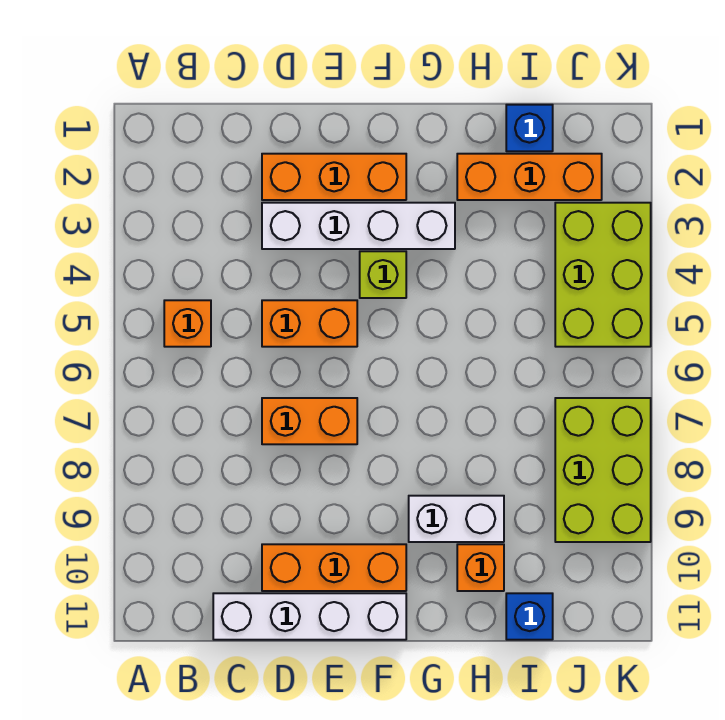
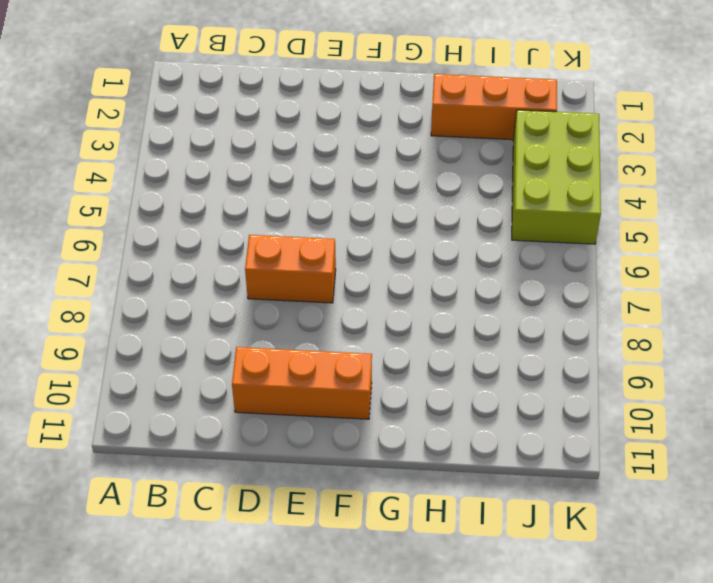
none -> orange brick B5 level 1
none -> white brick C11:F11 level 1
none -> orange brick D2:F2 level 1

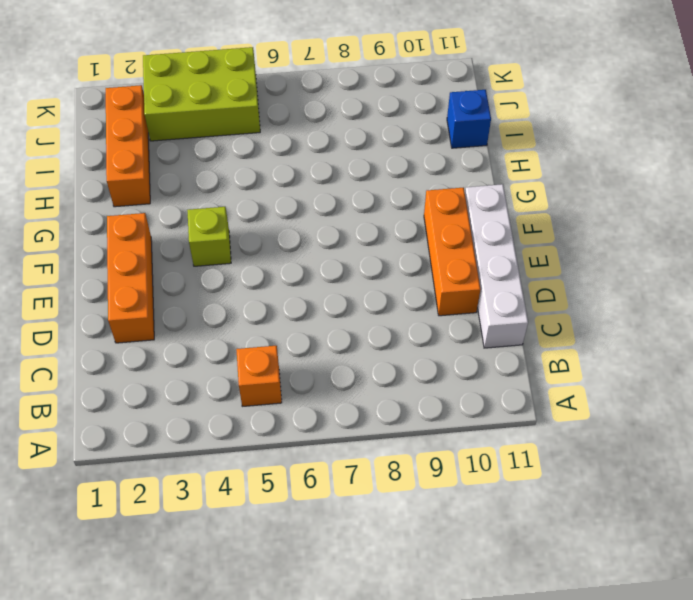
none -> white brick D3:G3 level 1
none -> orange brick D5:E5 level 1
none -> orange brick D7:E7 level 1

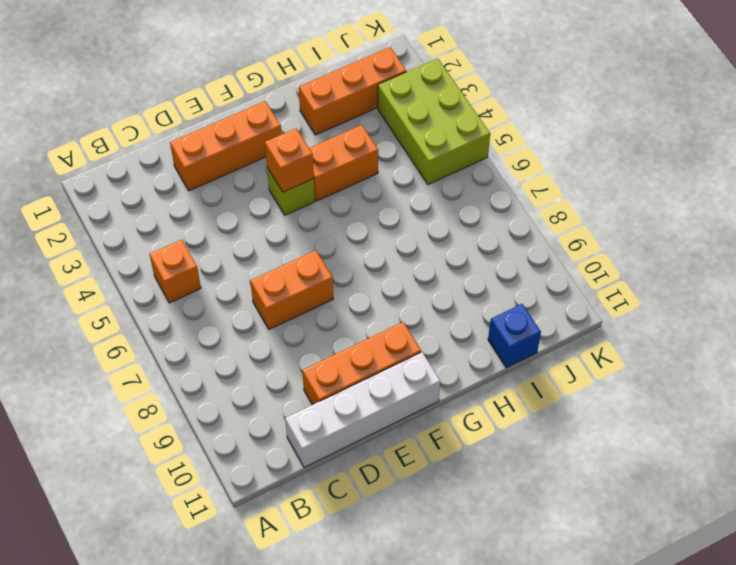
orange brick F4 level 2 -> orange brick H10 level 1
orange brick G4:H4 level 1 -> orange brick D5:E5 level 1
none -> white brick D3:G3 level 1
none -> white brick G9:H9 level 1
none -> blue brick I1 level 1

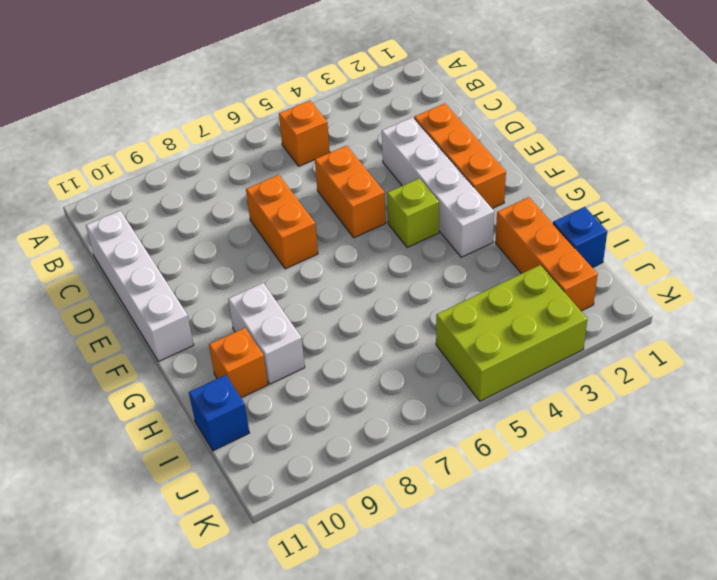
none -> orange brick D10:F10 level 1
none -> lime brick J7:K9 level 1

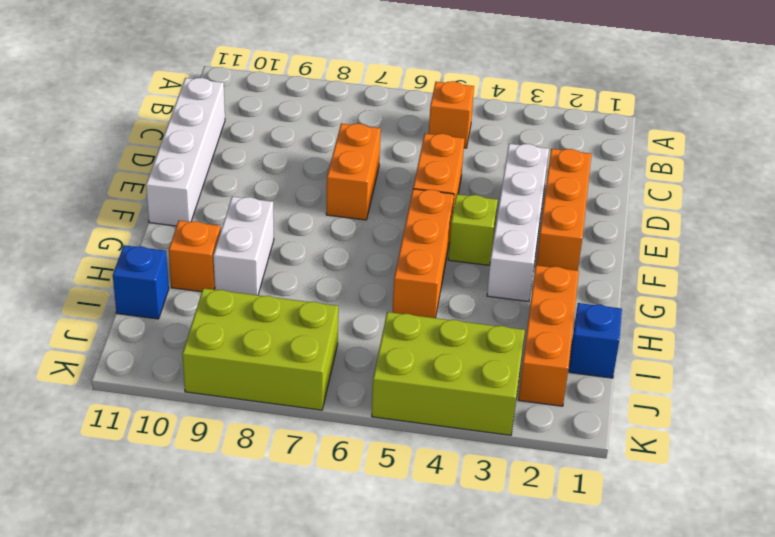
orange brick F5:H5 level 1 -> orange brick D10:F10 level 1

